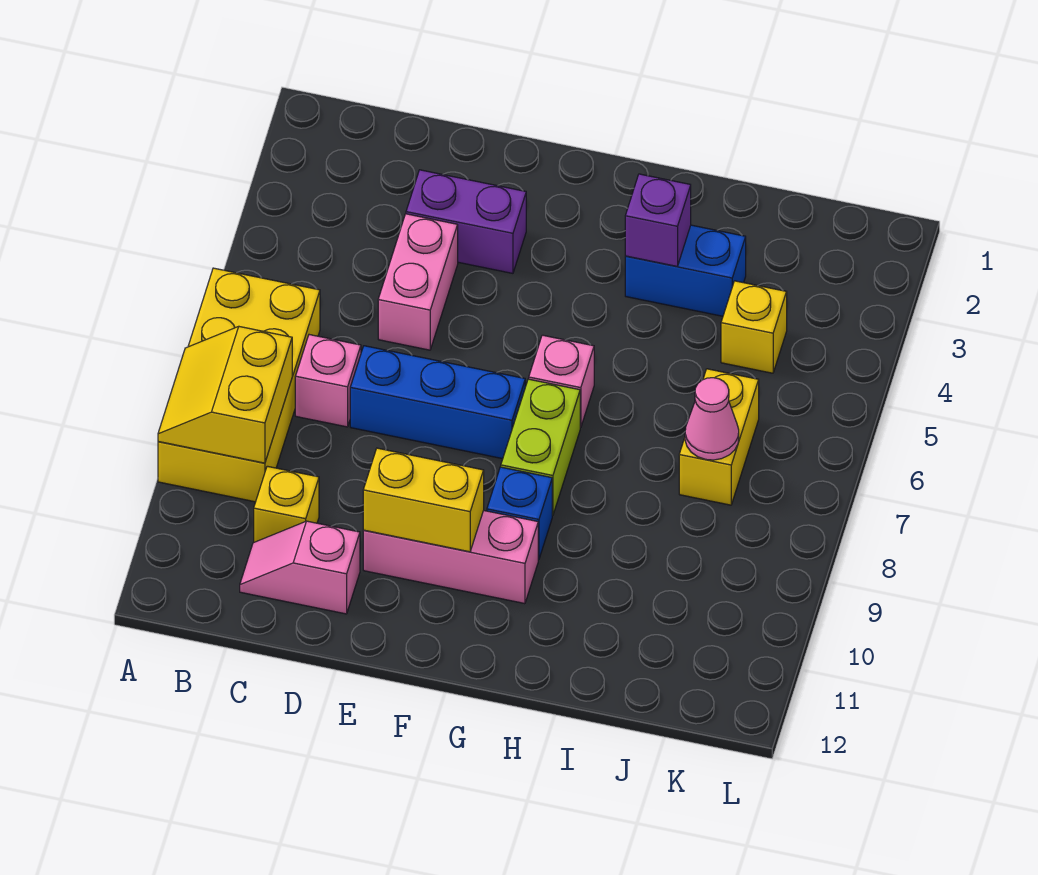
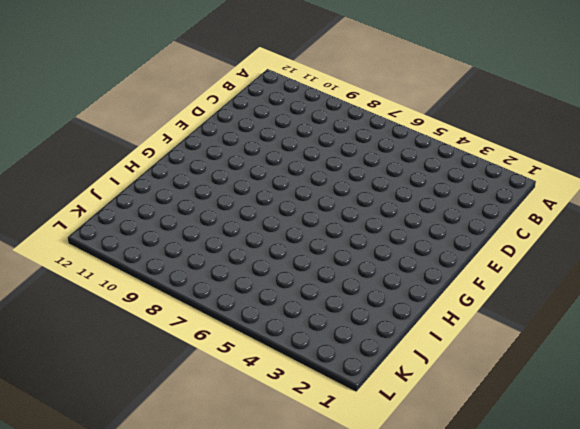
none -> yellow brick A6:B9 level 1
none -> pink brick C7 level 1
none -> yellow brick C10 level 1

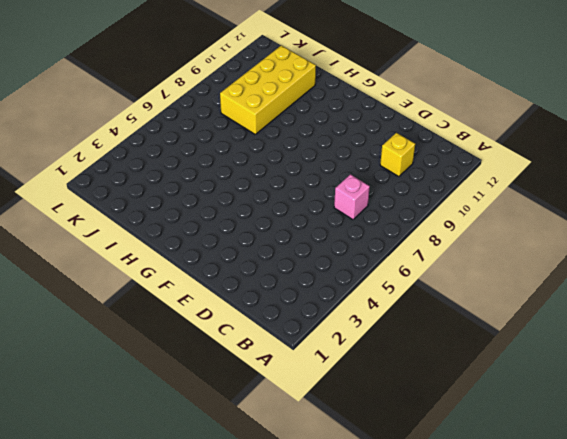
yellow brick I8:J11 level 1 -> yellow brick A6:B9 level 1
none -> pink slope C11:D11 level 1 top D
none -> purple brick D3:E3 level 1
none -> pink brick D4:D5 level 1

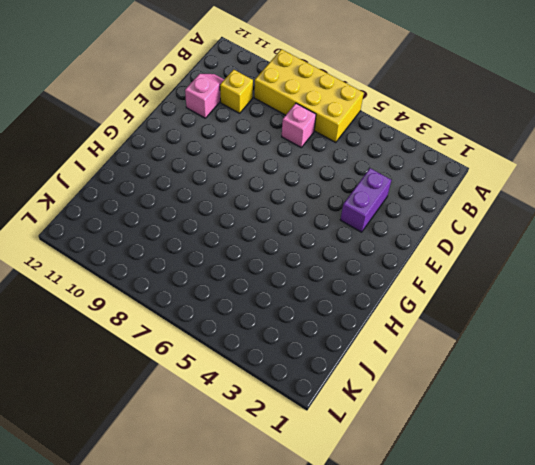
none -> pink brick D4:D5 level 1
none -> blue brick D7:F7 level 1
none -> pink brick E10:G10 level 1

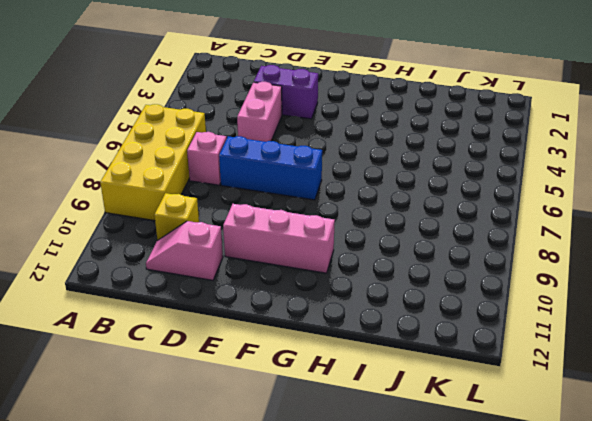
none -> pink brick G6 level 1
none -> lime brick G7:G8 level 1
none -> blue brick G9 level 1

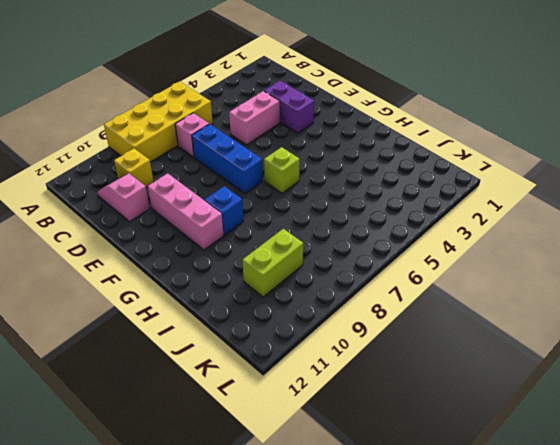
lime brick G6 level 1 -> pink brick G6 level 1
lime brick J9:J10 level 1 -> lime brick G7:G8 level 1
none -> blue brick H3:I3 level 1
none -> yellow brick J4 level 1
none -> yellow brick J6:J7 level 1

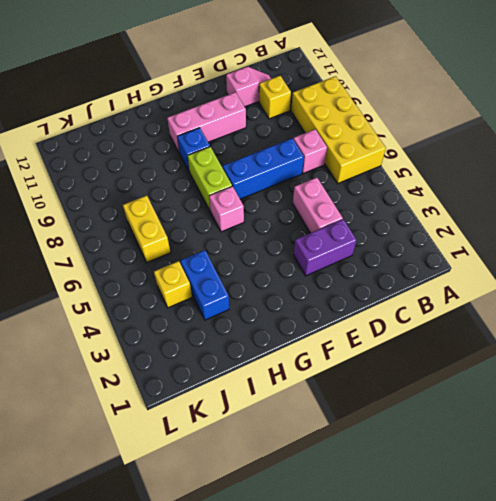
blue brick I3:I4 level 1 -> blue brick H3:I3 level 1
none -> yellow slope A8:B9 level 2 top B
none -> yellow brick E10:F10 level 2
none -> purple brick H3 level 2

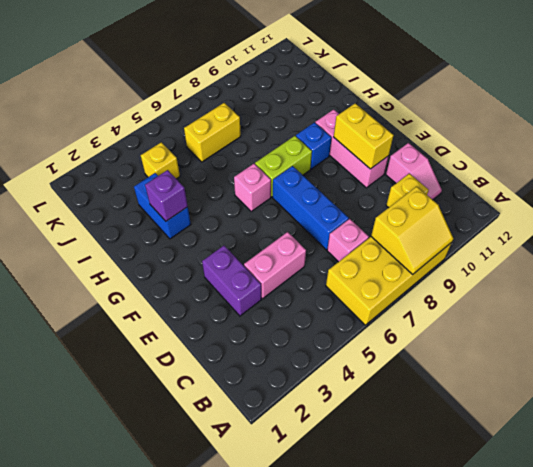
none -> pink cone J7 level 2

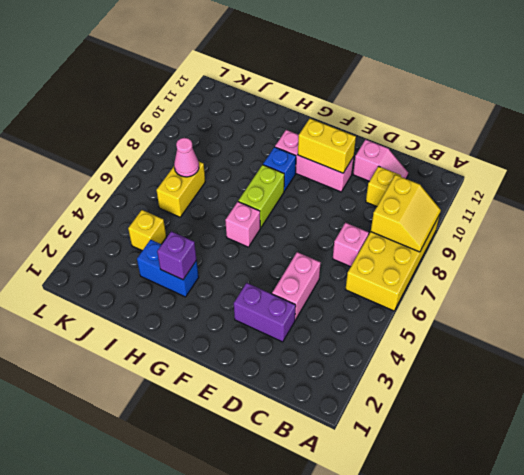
none -> blue brick D7:F7 level 1

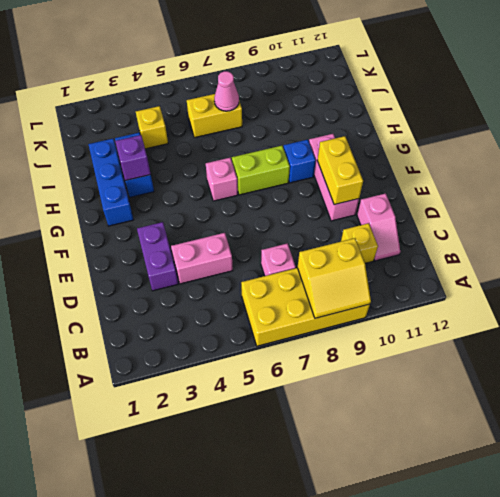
blue brick G2:I2 level 1 -> blue brick D7:F7 level 1

